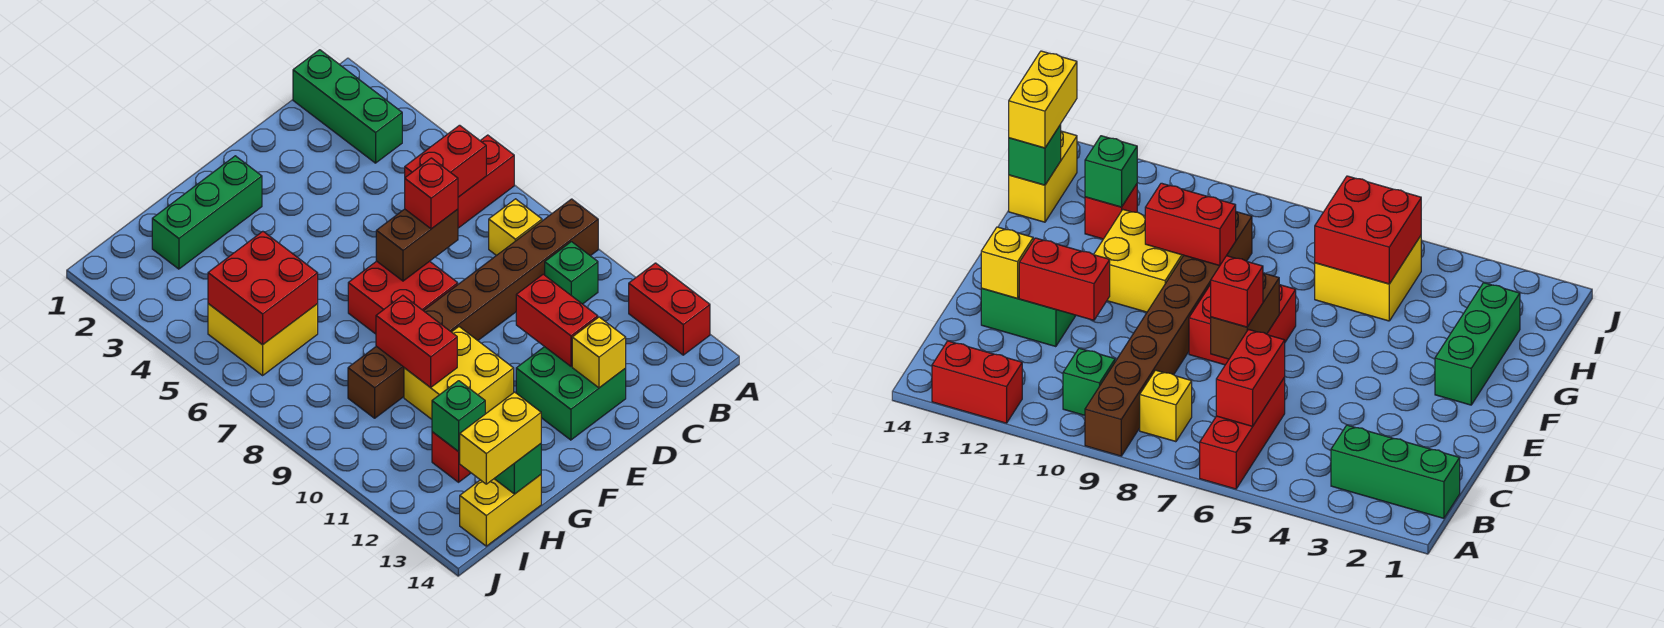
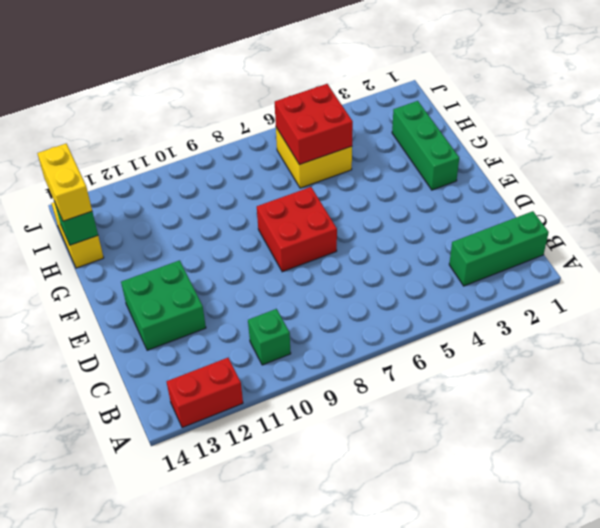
none -> red brick A6:C6 level 1
none -> brown brick A9:H9 level 1
none -> yellow brick B8 level 1

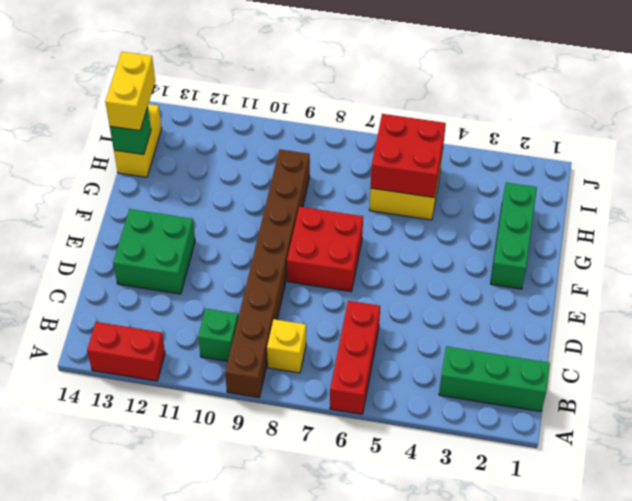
none -> yellow brick F10:G11 level 1
none -> red brick H12 level 1
none -> red brick B6:C6 level 2

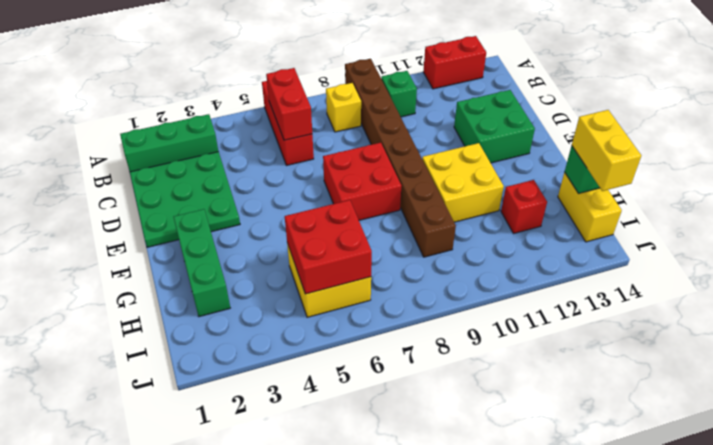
green plate C1:E3 level 1 -> none
none -> brown brick D7:E7 level 2
none -> red brick D11:D12 level 2
none -> yellow brick D13 level 2

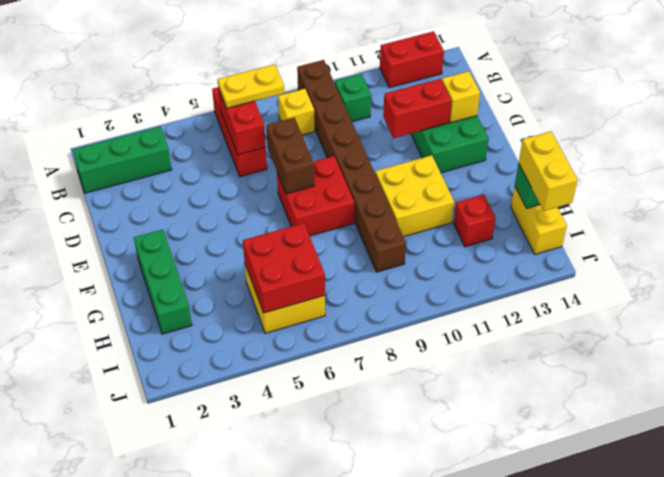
yellow plate B6:B7 level 3 -> none
none -> red brick G9:G10 level 2
none -> green brick H12 level 2
none -> red brick D7 level 3

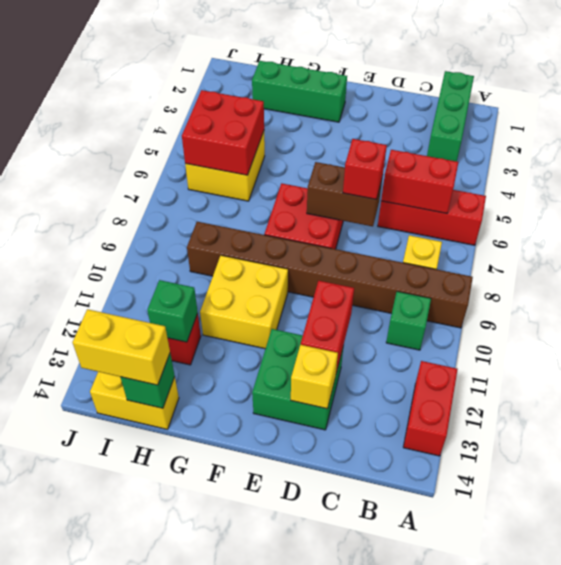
none -> red brick G9:G10 level 2

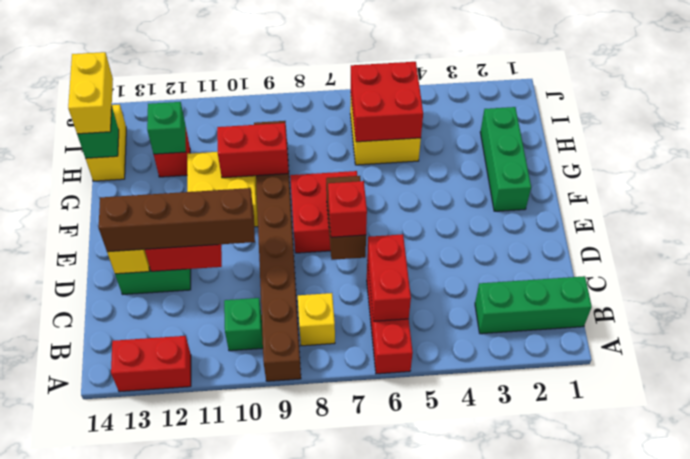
brown brick D10:D13 level 3 -> none

